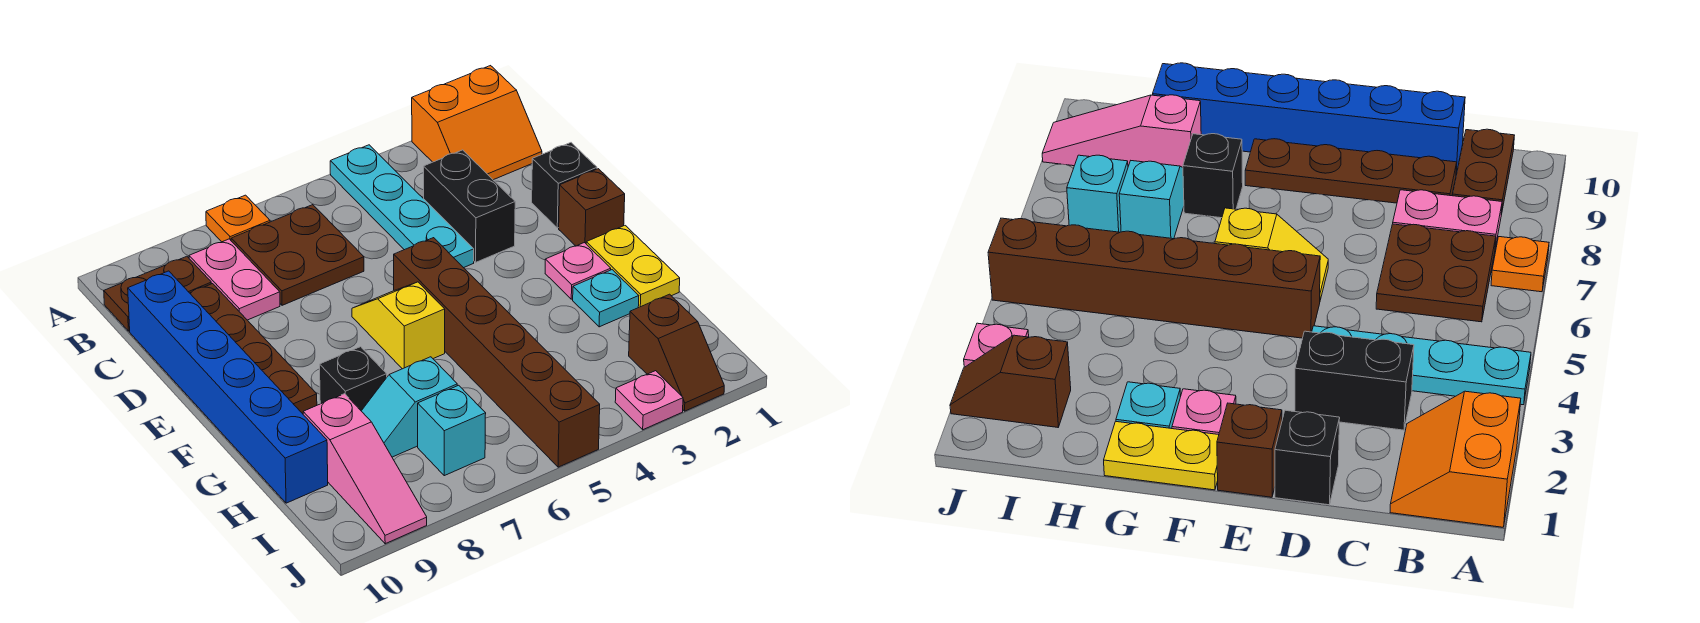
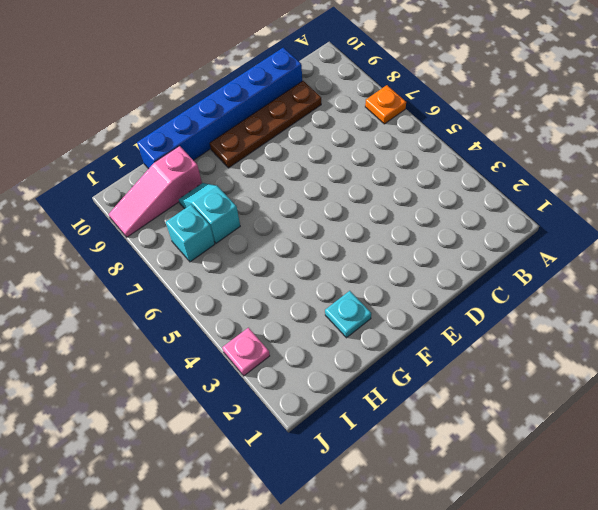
none -> orange slope A1:B2 level 1 top A
none -> cyan plate A4:D4 level 1
none -> brown plate B6:C7 level 1

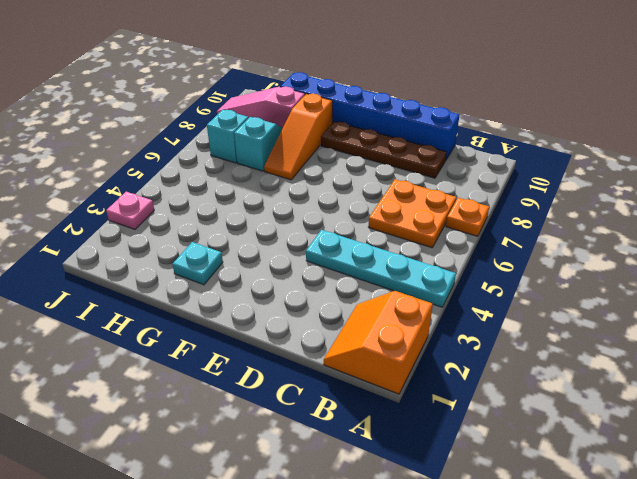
orange plate B6:C7 level 1 -> brown plate B6:C7 level 1
orange slope G7:G9 level 1 top 9 -> black brick G8 level 1
none -> pink plate B8:C8 level 1
none -> brown plate B9:B10 level 1
none -> black brick C3:D3 level 1

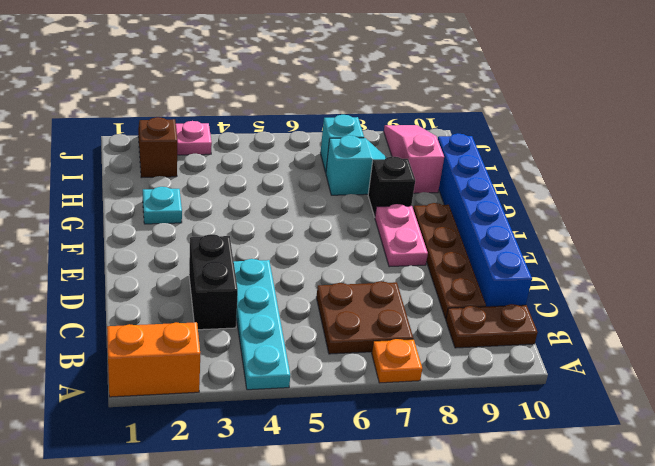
pink plate E8:F8 level 1 -> pink plate B8:C8 level 1
none -> black brick D1 level 1
none -> brown brick E1 level 1
none -> brown brick E5:J5 level 1

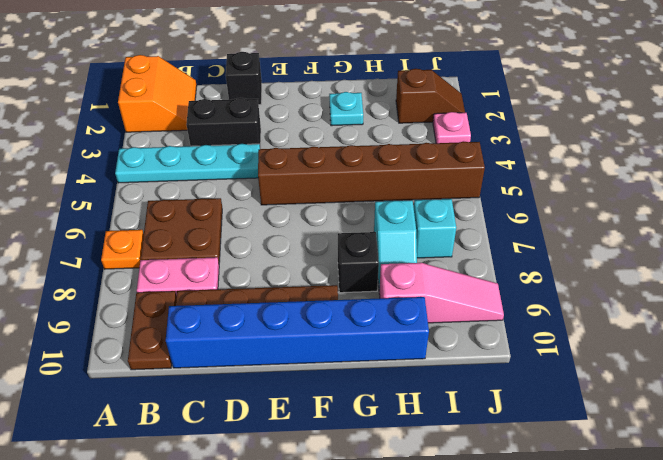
none -> brown brick E1 level 1
none -> yellow slope E6:F6 level 1 top F
none -> yellow plate F1:G1 level 1

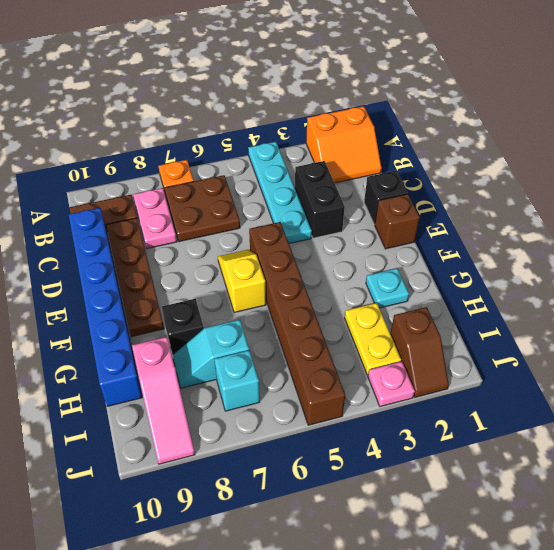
yellow plate H3:I3 level 1 -> yellow plate F1:G1 level 1
none -> pink plate F2 level 1

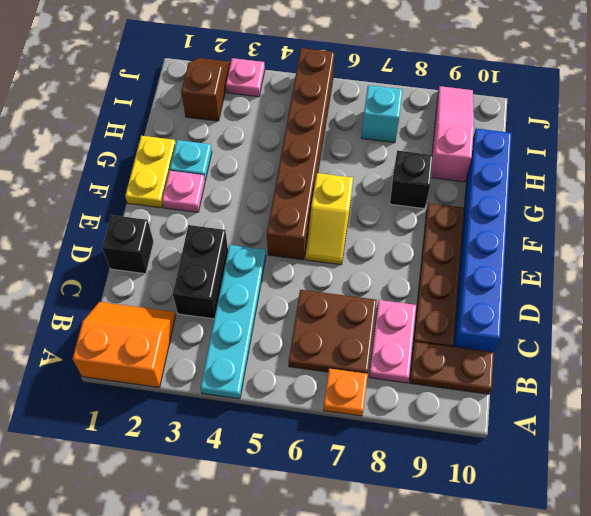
none -> brown brick E1 level 1
none -> cyan slope H7:H8 level 1 top 7

